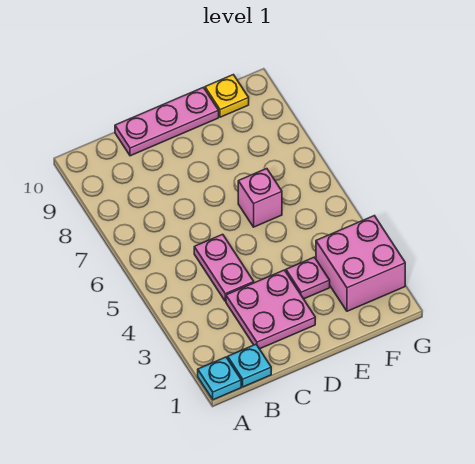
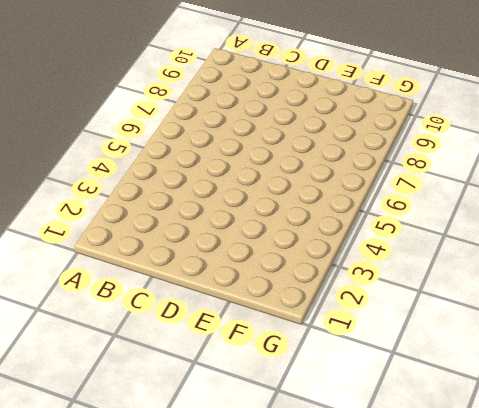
none -> cyan plate A1 level 1
none -> cyan plate B1 level 1

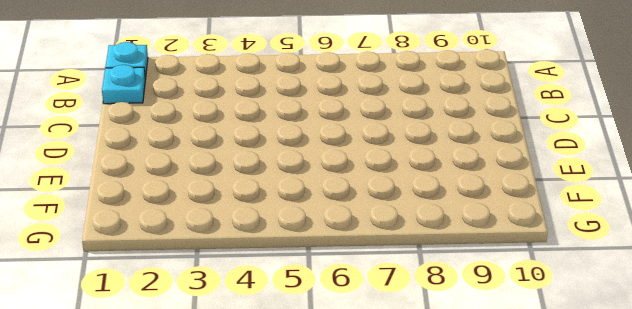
none -> pink plate C2:D3 level 1
none -> pink plate C4:C5 level 1

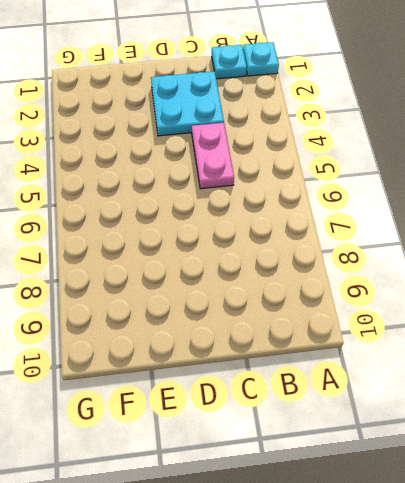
cyan plate C2:D3 level 1 -> pink plate C2:D3 level 1
none -> pink plate C10:E10 level 1
none -> pink plate E3 level 1

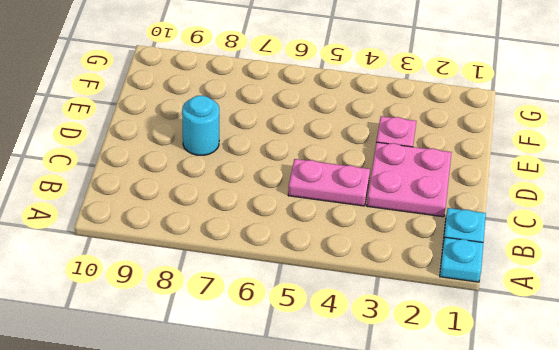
cyan round brick D8 level 1 -> none
none -> pink plate C10:E10 level 1
none -> pink brick E6 level 1

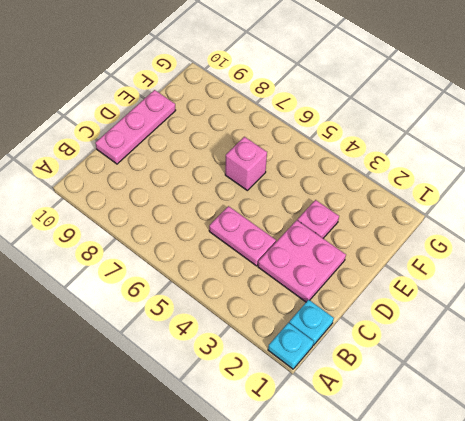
none -> pink brick F2:G3 level 1
none -> yellow plate F10 level 1

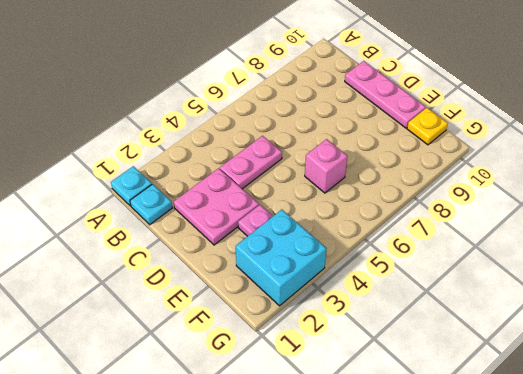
cyan brick F2:G3 level 1 -> pink brick F2:G3 level 1

